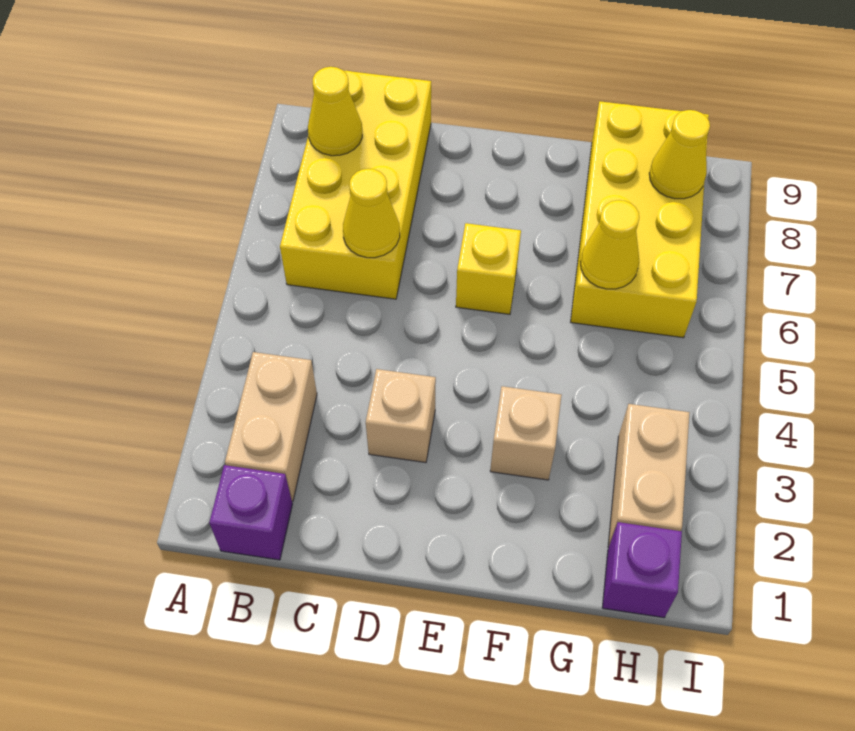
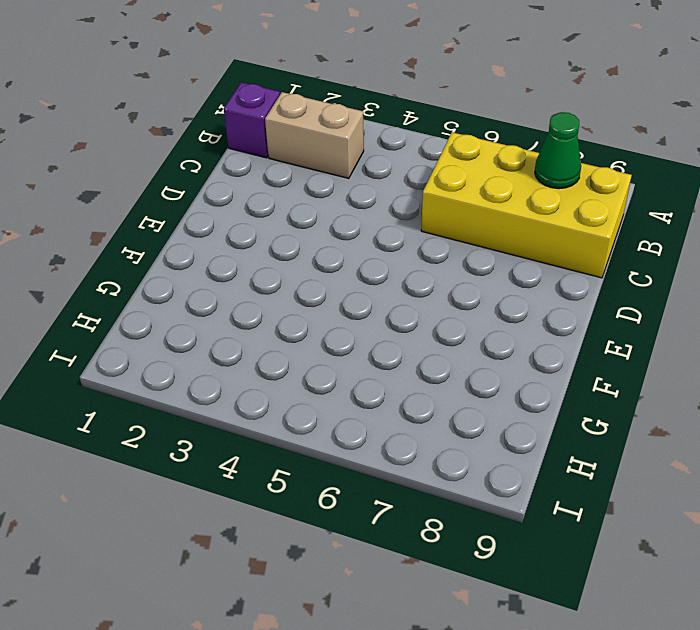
green cone B8 level 2 -> yellow cone B8 level 2
none -> tan brick D3 level 1
none -> yellow brick E6 level 1
none -> tan brick F3 level 1

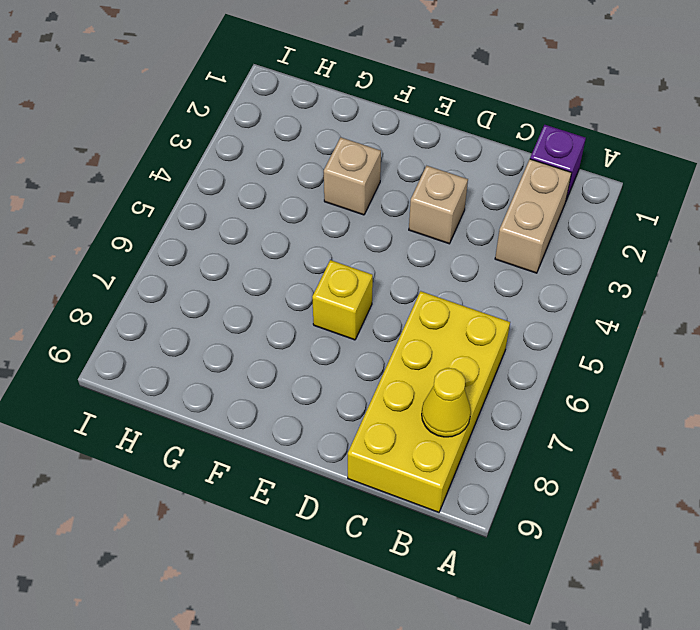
none -> yellow brick G6:H9 level 1
none -> purple brick H1 level 1
none -> tan brick H2:H3 level 1

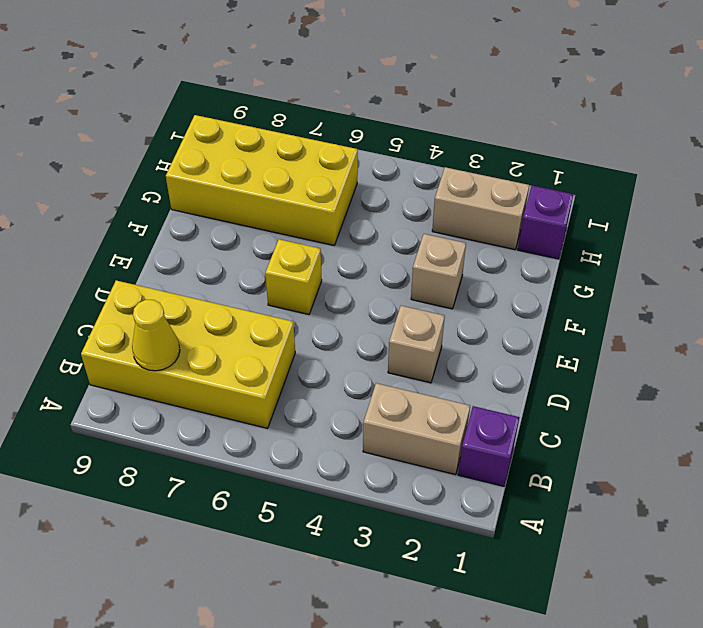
none -> yellow cone C6 level 2
none -> yellow cone G6 level 2
none -> yellow cone H8 level 2

